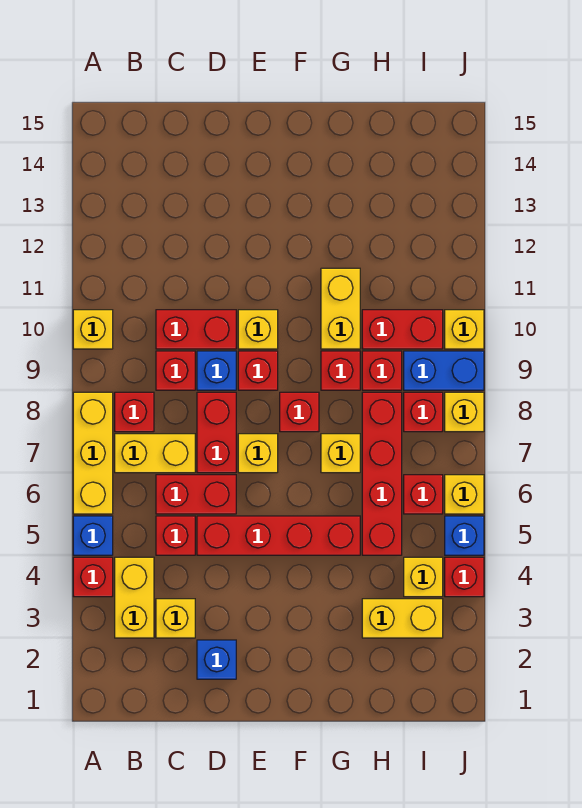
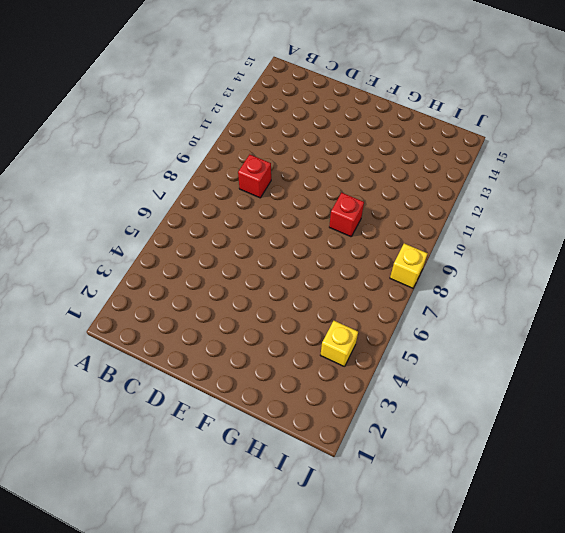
none -> red brick A4 level 1
none -> blue brick A5 level 1
none -> yellow brick A6:A8 level 1
none -> yellow brick A10 level 1

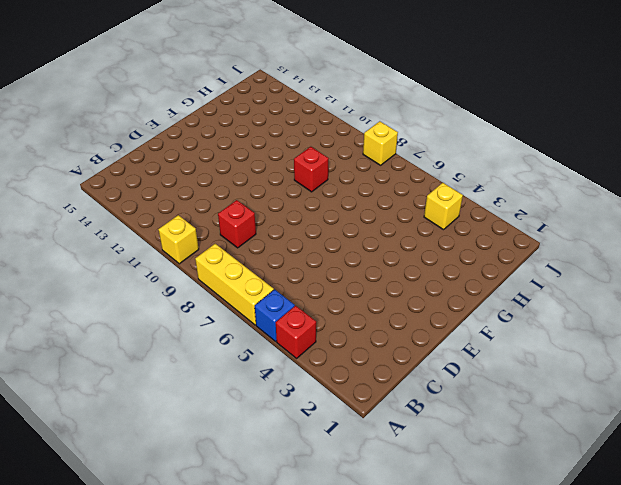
none -> yellow brick B3:B4 level 1
none -> yellow brick B7:C7 level 1
none -> red brick B8 level 1
none -> yellow brick C3 level 1

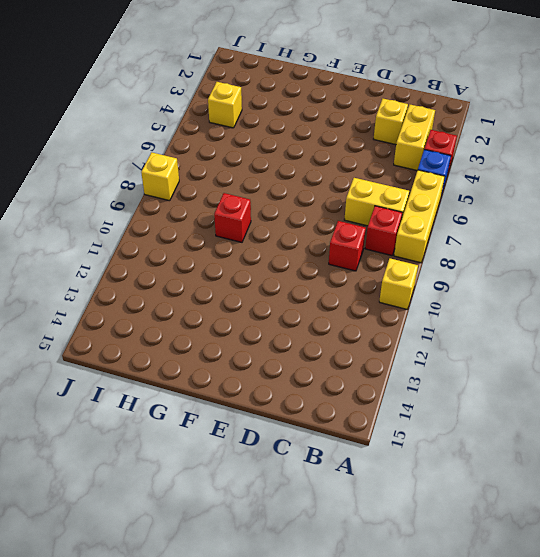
none -> red brick C5 level 1
none -> red brick C6:D6 level 1
none -> red brick C10:D10 level 1
none -> blue brick D2 level 1

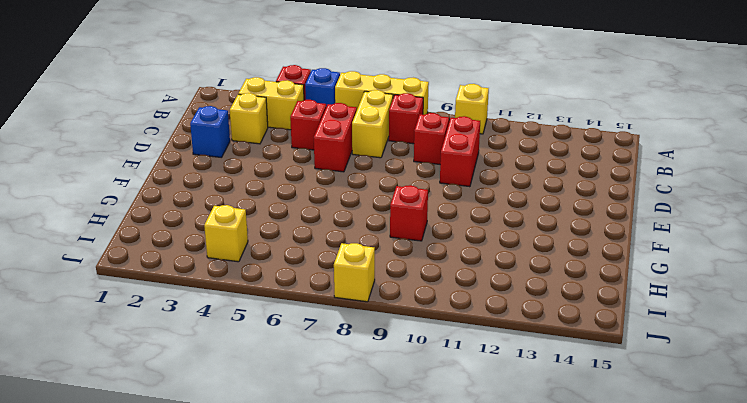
none -> red brick D5:G5 level 1
none -> red brick D7:D8 level 1
none -> blue brick D9 level 1
none -> yellow brick E7 level 1

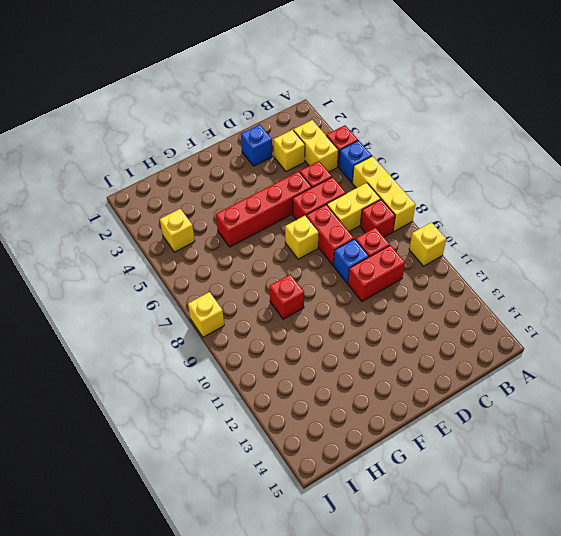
none -> red brick E9 level 1
none -> yellow brick E10 level 1
none -> red brick F8 level 1
none -> yellow brick G7 level 1

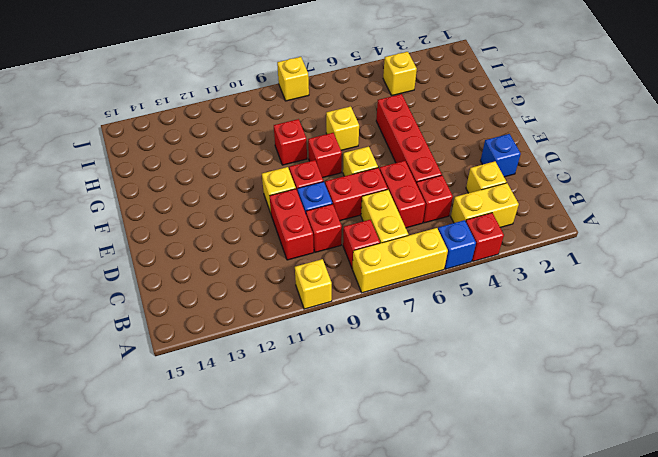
none -> yellow brick G10:G11 level 1
none -> yellow brick H3:I3 level 1
none -> red brick H5:H8 level 1
none -> red brick H9 level 1

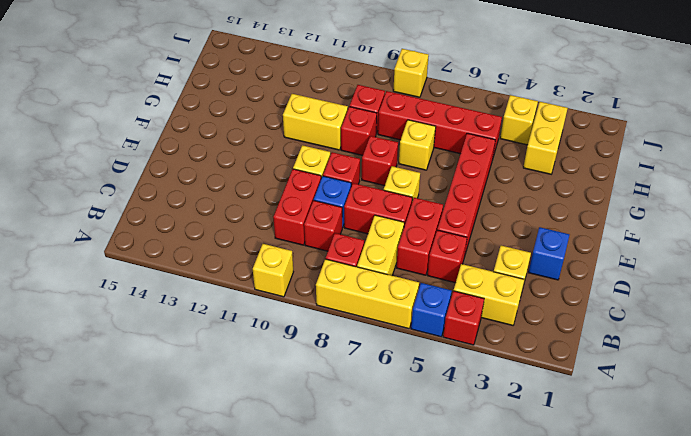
none -> red brick H10:I10 level 1
none -> red brick I6 level 1
none -> red brick I8 level 1
none -> blue brick I9:J9 level 1

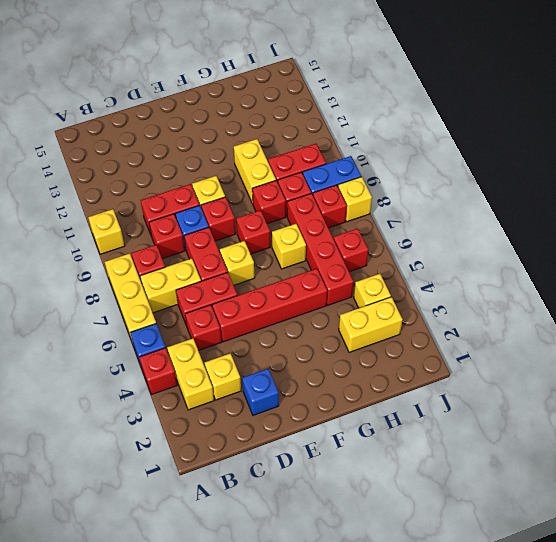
none -> red brick J4 level 1
none -> blue brick J5 level 1
none -> yellow brick J6 level 1
none -> yellow brick J10 level 1

